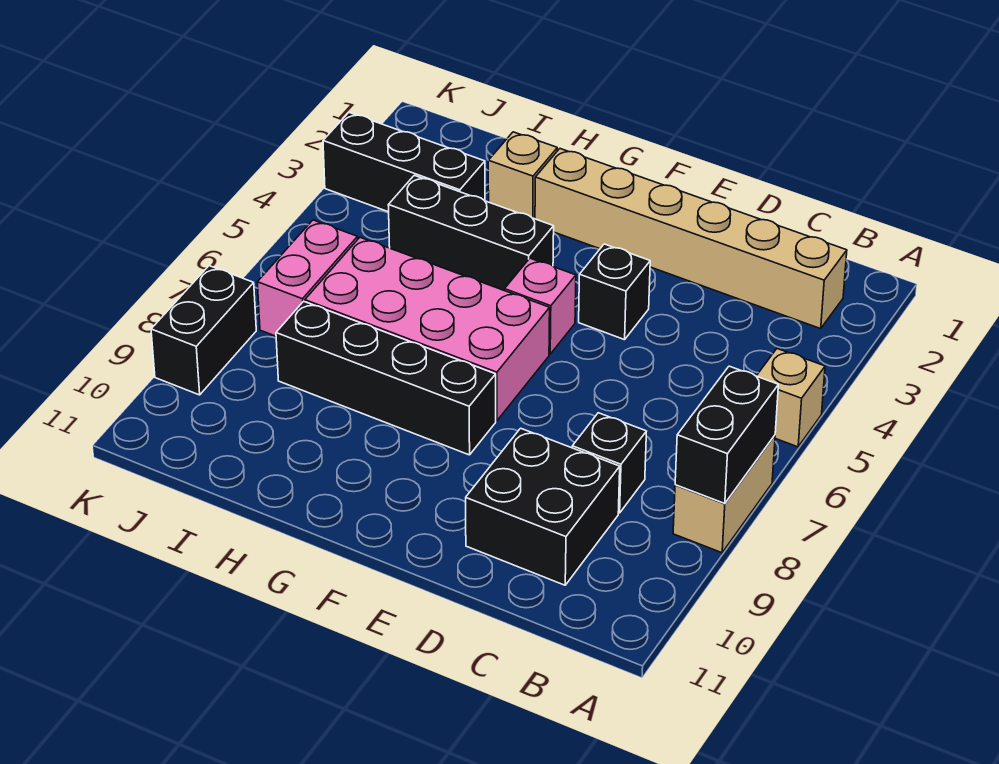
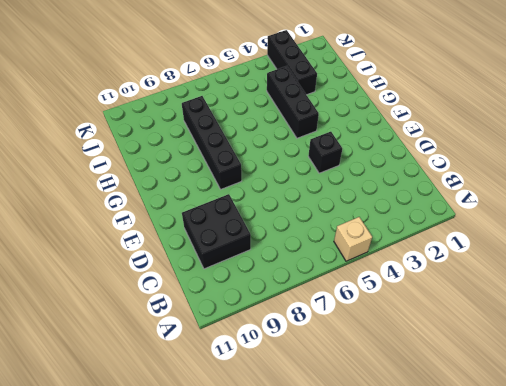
none -> tan brick A7:A8 level 1
none -> tan brick B2:G2 level 1
none -> black brick C8 level 1

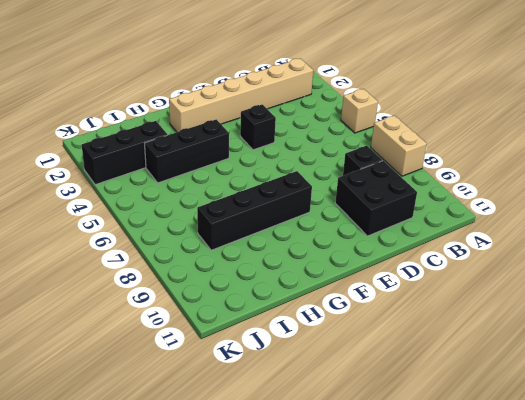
none -> pink brick F5 level 1
none -> pink brick F6:I7 level 1
none -> tan brick H2 level 1

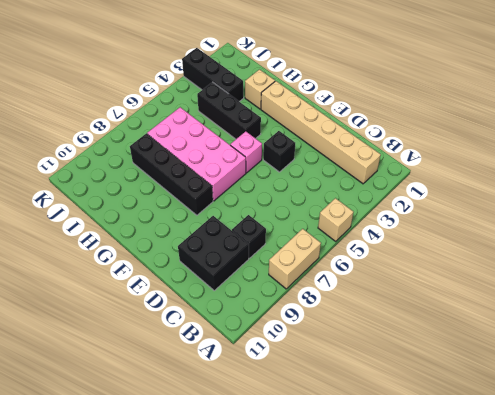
none -> pink brick J6:J7 level 1
none -> black brick K8:K9 level 1
none -> black brick A7:A8 level 2

